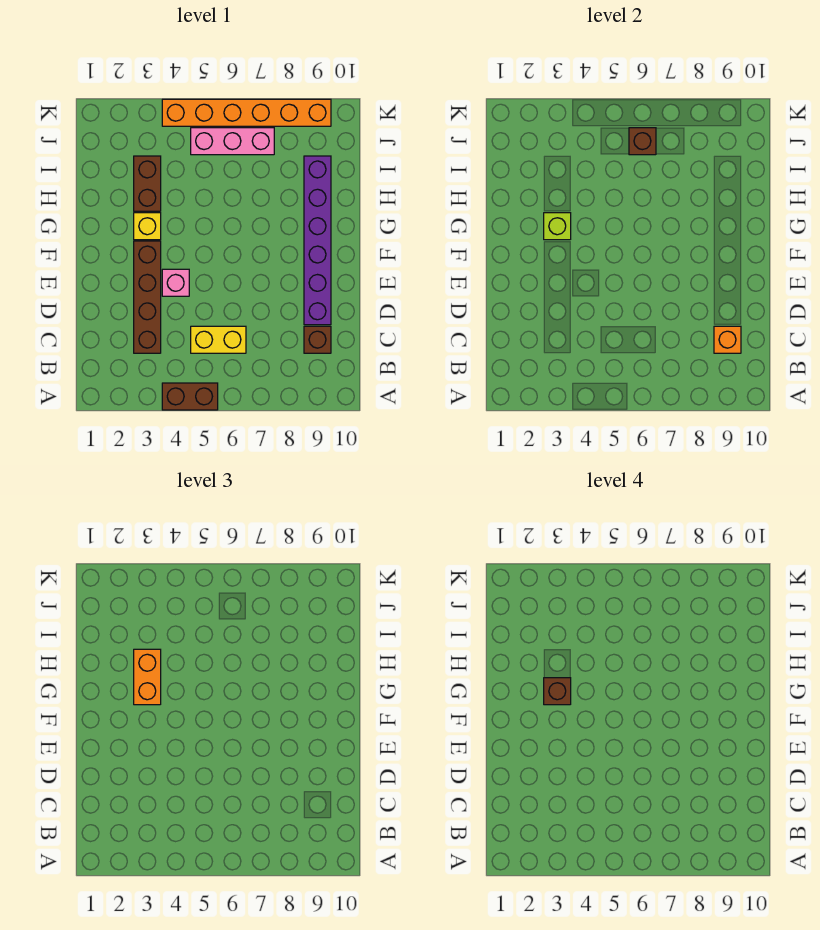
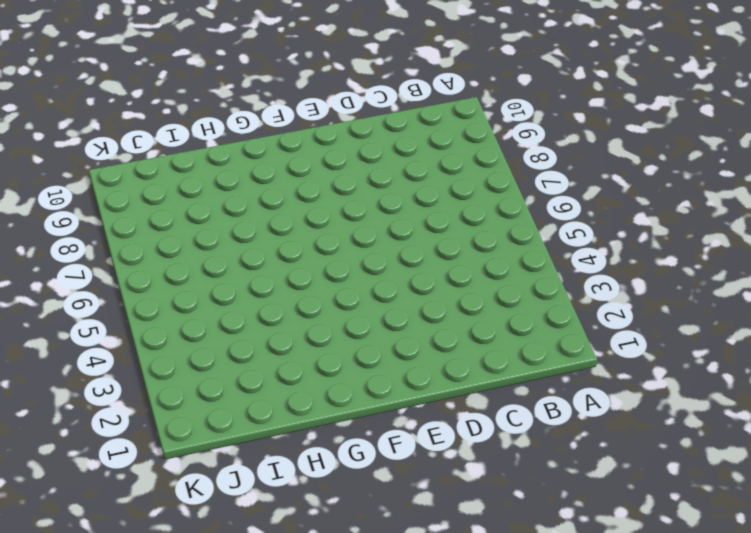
none -> brown brick A4:A5 level 1
none -> brown brick C3:F3 level 1
none -> yellow brick C5:C6 level 1

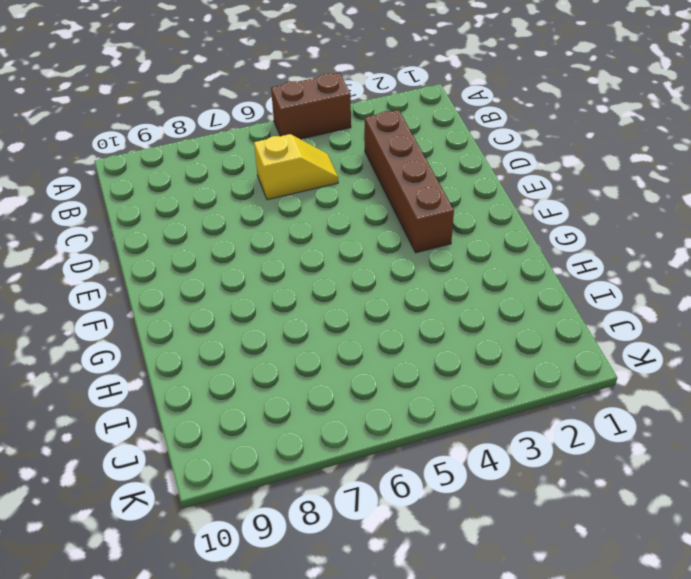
yellow slope C5:C6 level 1 top 6 -> yellow brick C5:C6 level 1
none -> brown brick C9 level 1
none -> purple brick D9:I9 level 1
none -> pink brick E4 level 1

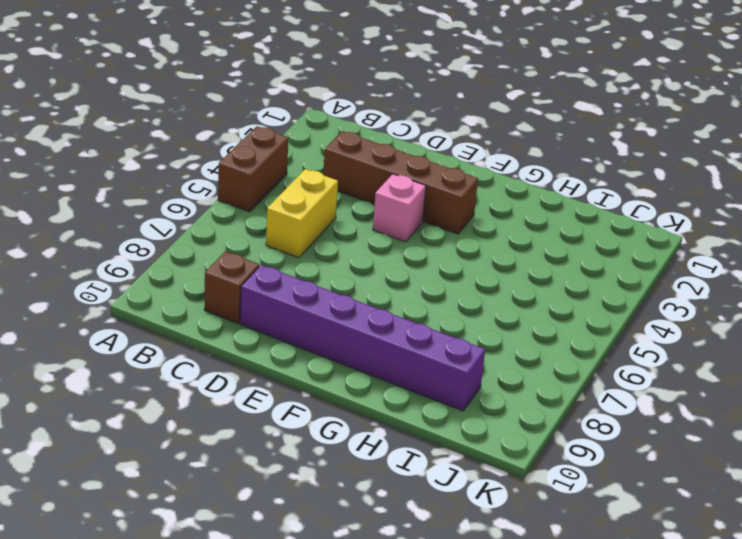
none -> yellow brick G3 level 1
none -> brown brick H3:I3 level 1
none -> pink brick J5:J7 level 1

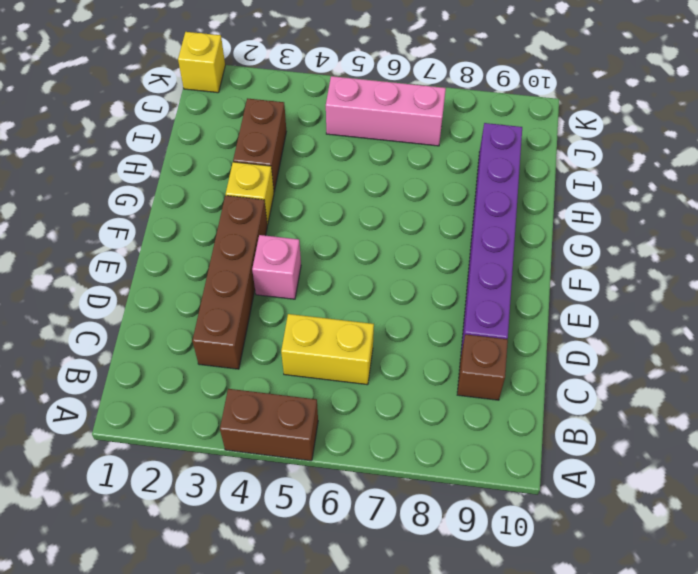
yellow brick K1 level 1 -> none
none -> orange brick K4:K9 level 1
none -> orange brick C9 level 2
none -> lime brick G3 level 2

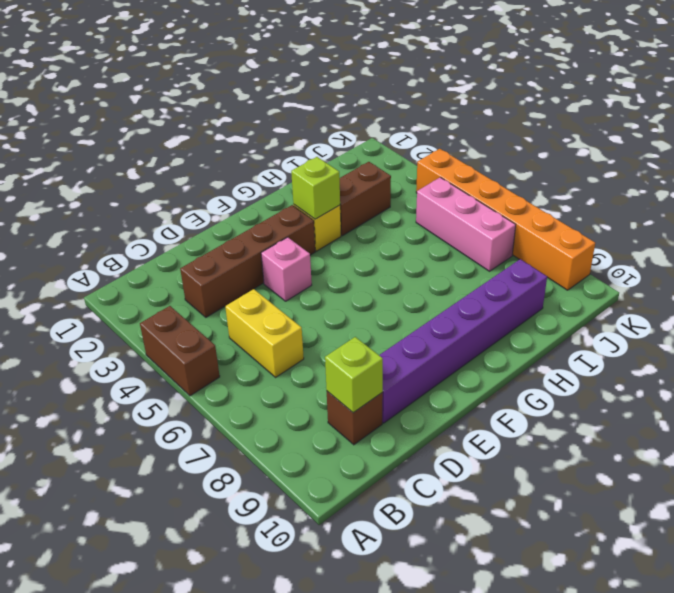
lime brick C9 level 2 -> orange brick C9 level 2
none -> brown brick J6 level 2
none -> orange brick G3:H3 level 3
none -> brown brick G3 level 4

